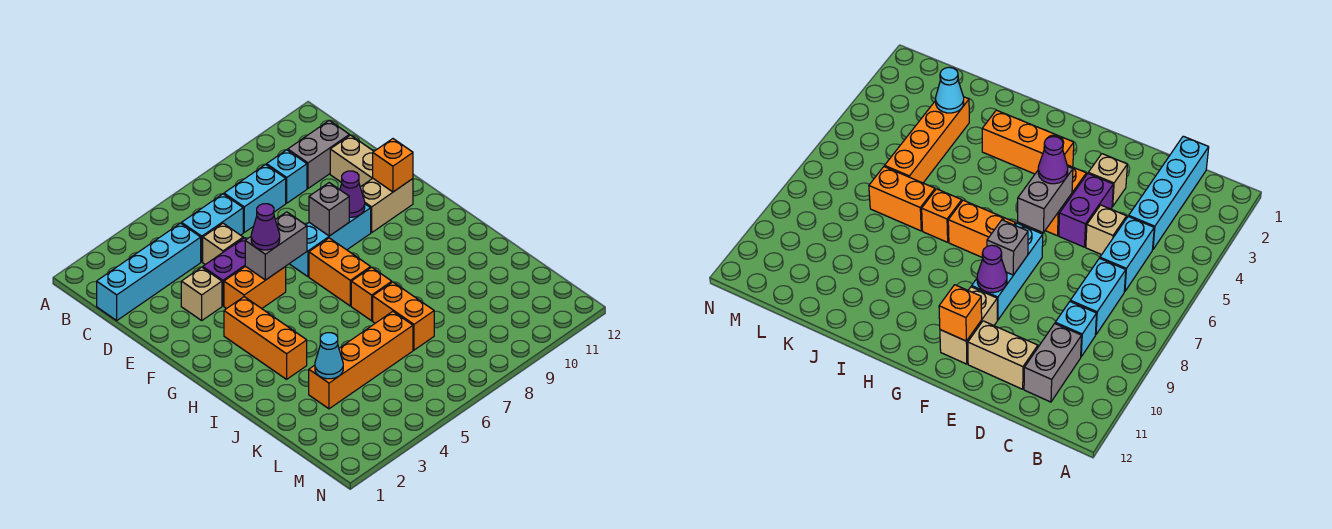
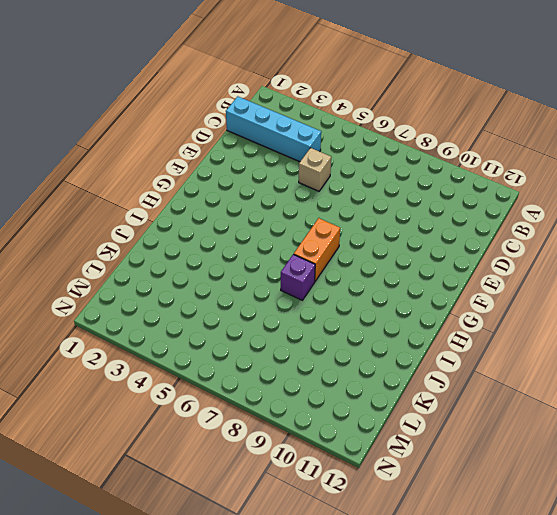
purple brick I7 level 1 -> orange brick I7 level 1
none -> cyan brick C5:C6 level 1
none -> cyan brick C7:C8 level 1
none -> cyan brick C9 level 1

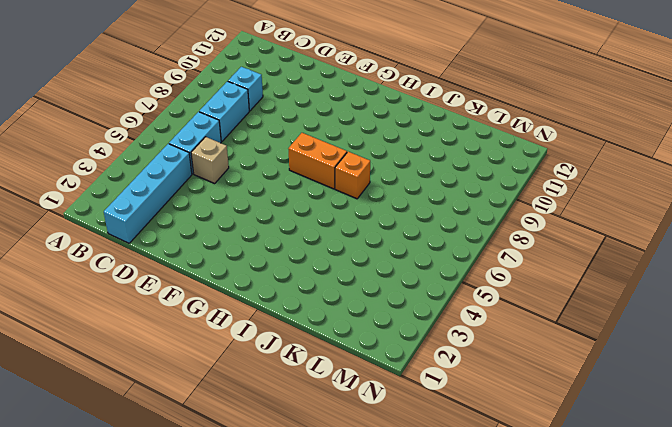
none -> grey brick C10:C11 level 1
none -> tan brick D11:E11 level 1
none -> tan brick E3 level 1

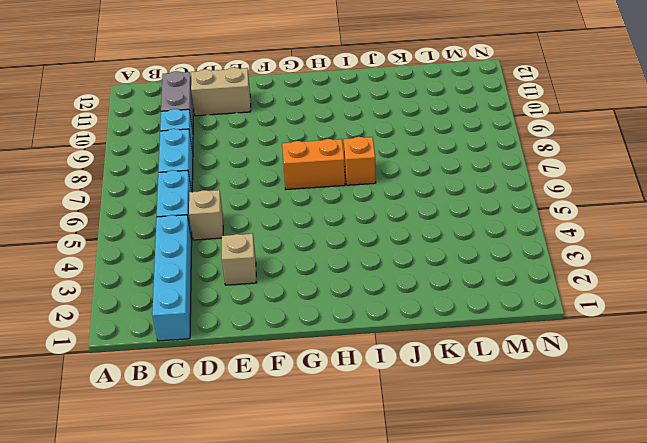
none -> purple brick E4:E5 level 1
none -> orange brick F4:F5 level 1
none -> cyan brick F7:F9 level 1

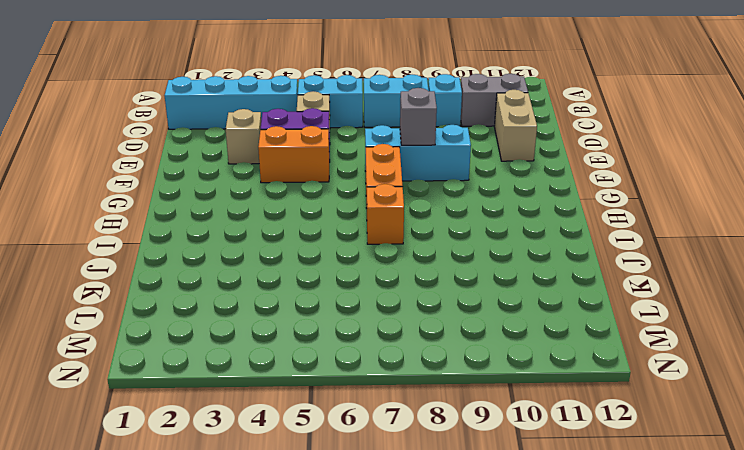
none -> tan brick F10:F11 level 1
none -> orange brick G3:I3 level 1
none -> orange brick J7:K7 level 1

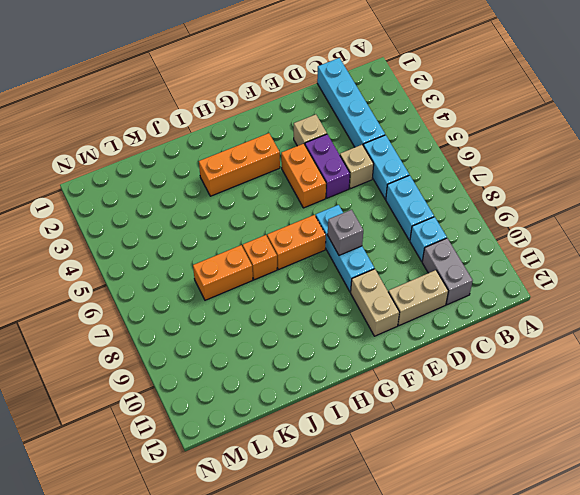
none -> orange brick K3:K6 level 1
none -> grey brick F5:F6 level 2
none -> purple cone F9 level 2

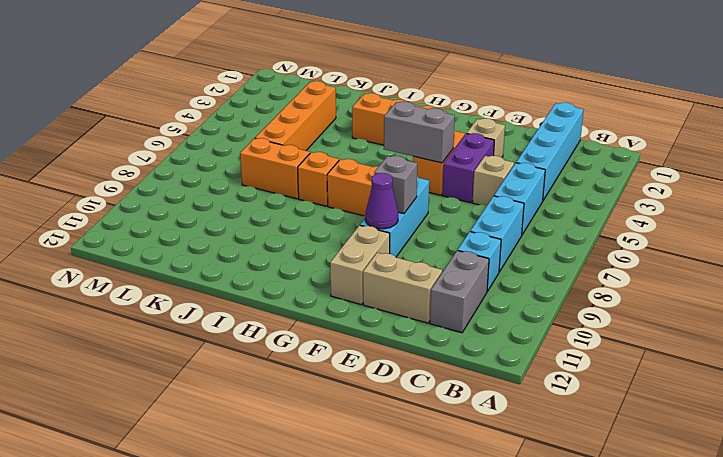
grey brick F5:G5 level 2 -> grey brick F5:F6 level 2
none -> orange brick F11 level 2
none -> cyan cone K3 level 2
none -> purple cone F5 level 3

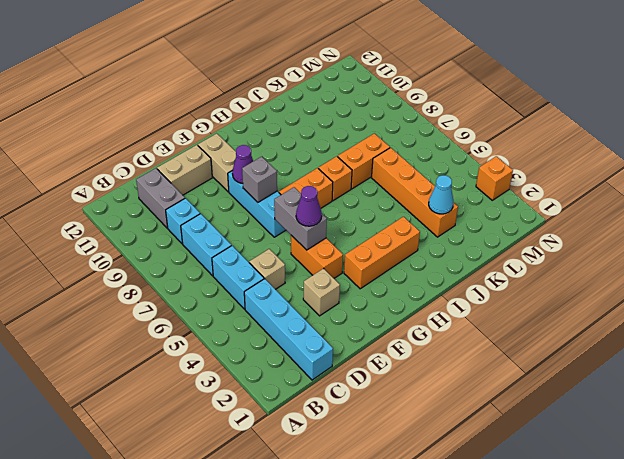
orange brick N3 level 1 -> orange brick F11 level 2
none -> purple brick E4:E5 level 1

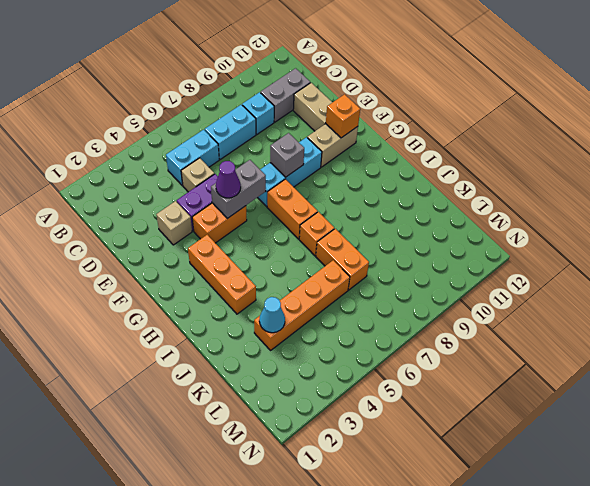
none -> cyan brick C1:C4 level 1
none -> purple cone F9 level 2

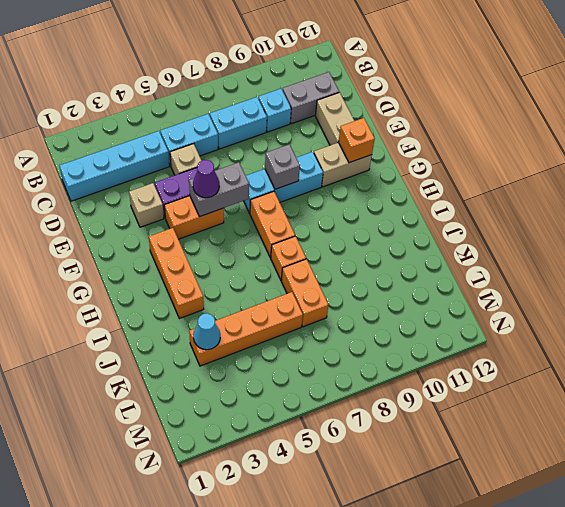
none -> purple cone F9 level 2

